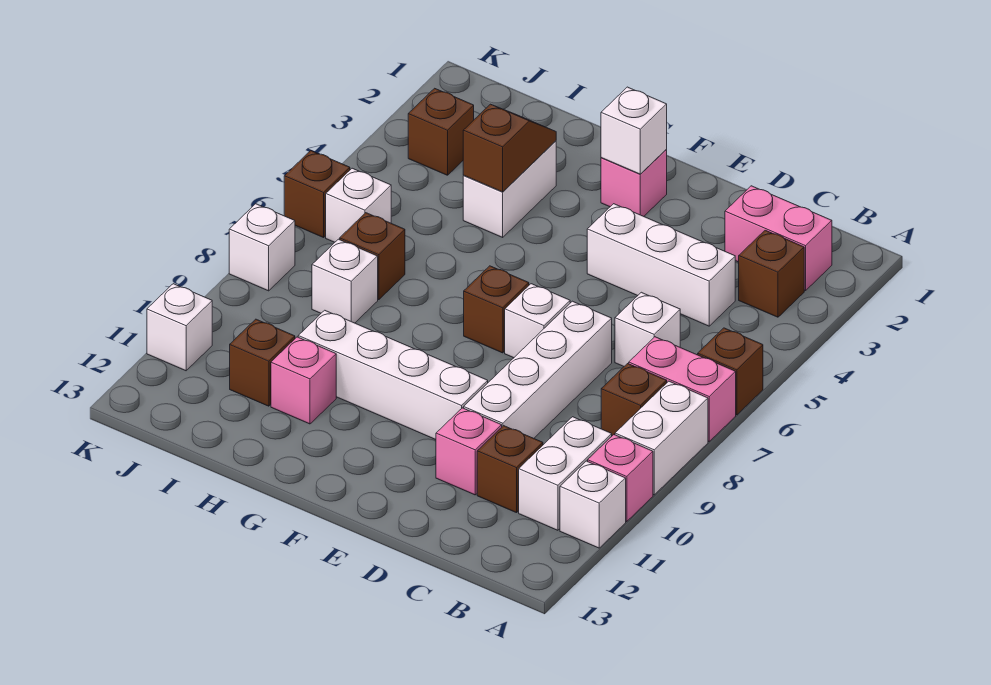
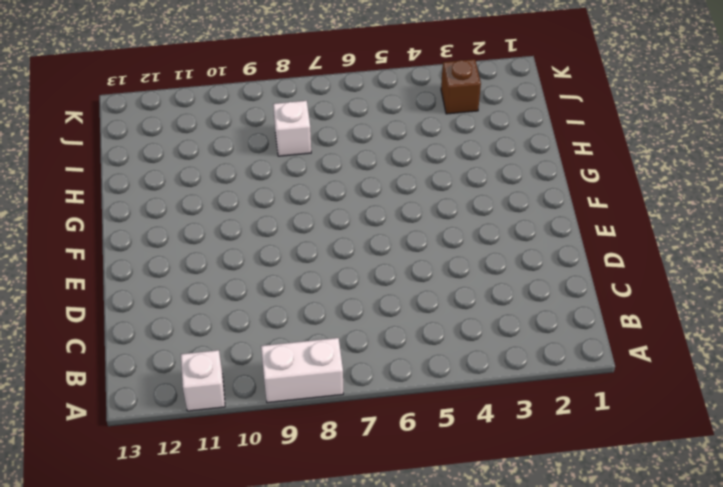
none -> brown brick A6 level 1
none -> pink brick A7:B7 level 1
none -> pink brick A10 level 1
none -> pink brick B2:C2 level 1

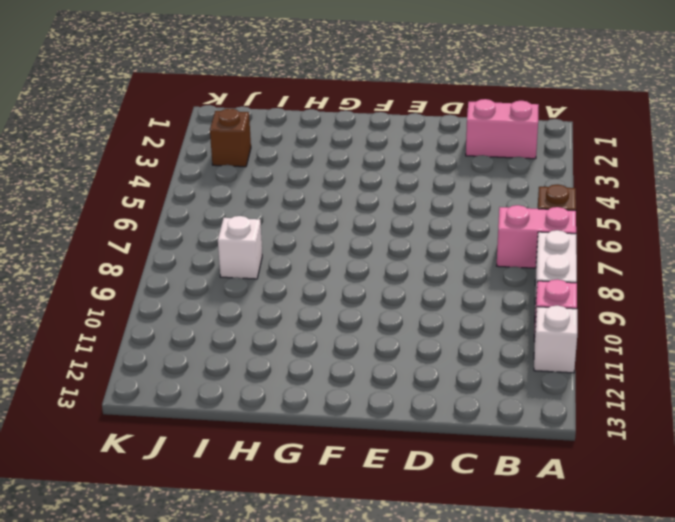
none -> brown brick B3 level 1
none -> brown brick B8 level 1
none -> white brick B10:B11 level 1
none -> white brick C4:E4 level 1

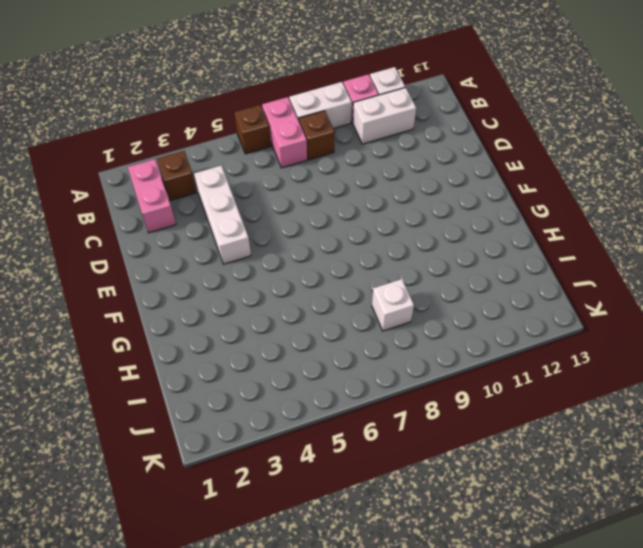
none -> white brick C6 level 1
none -> brown brick C11 level 1
none -> white brick D7:D10 level 1
none -> pink brick D11 level 1

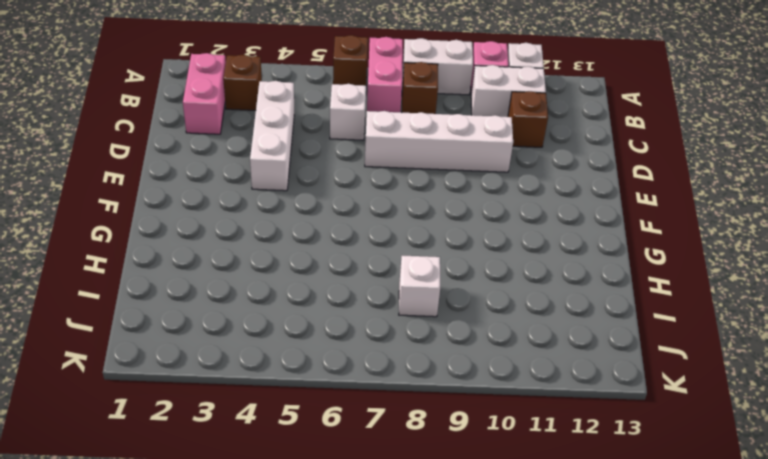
none -> pink brick D11 level 1
none -> white brick E7 level 1
none -> white brick E10:H10 level 1
none -> pink brick F2 level 1

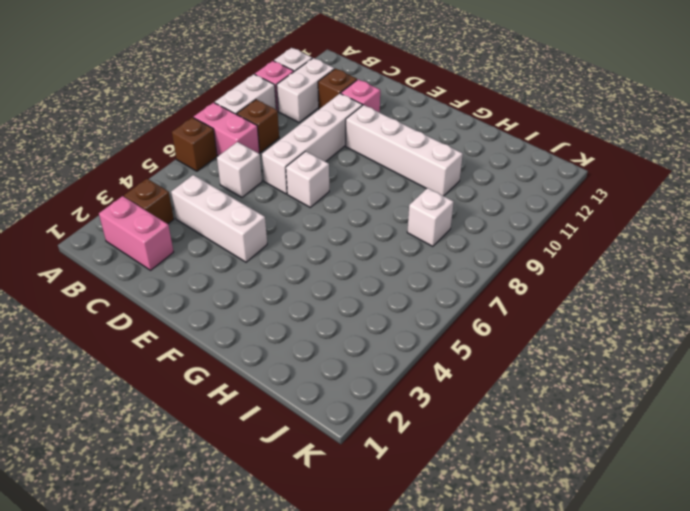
none -> pink brick F2 level 1
none -> brown brick F7 level 1
none -> white brick H3:H4 level 1
none -> pink brick H11 level 1

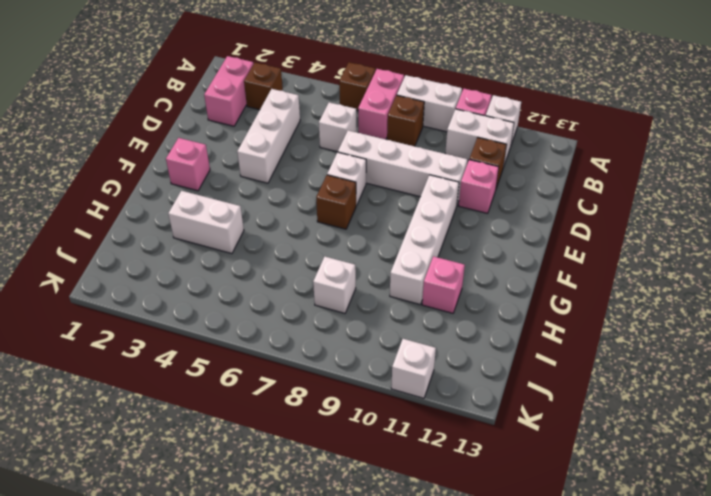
none -> brown brick I7 level 1
none -> brown brick I11 level 1
none -> brown brick J3 level 1
none -> white brick J6 level 1

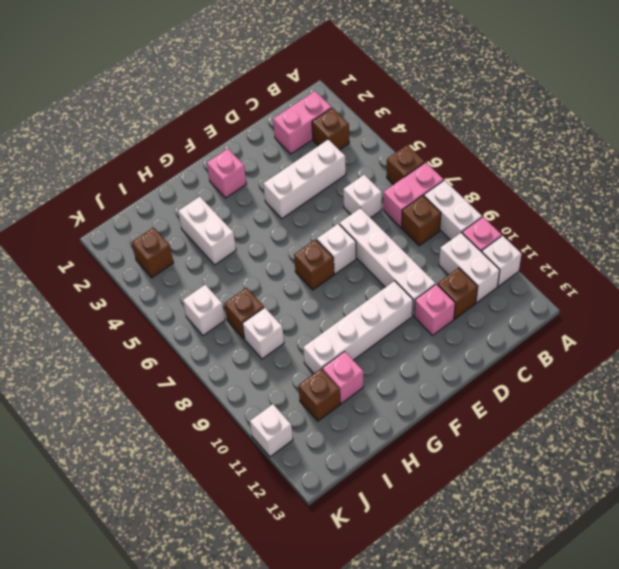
none -> brown brick K6 level 1
none -> white brick K8 level 1
none -> white brick F2 level 2
none -> brown slope H3:H4 level 2 top 4

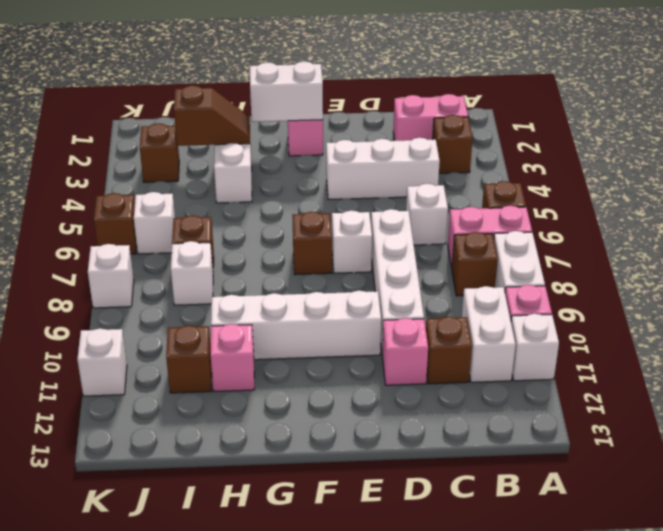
white brick F2:G2 level 2 -> white brick F2 level 2
brown slope H3:I3 level 2 top I -> brown slope H3:H4 level 2 top 4

